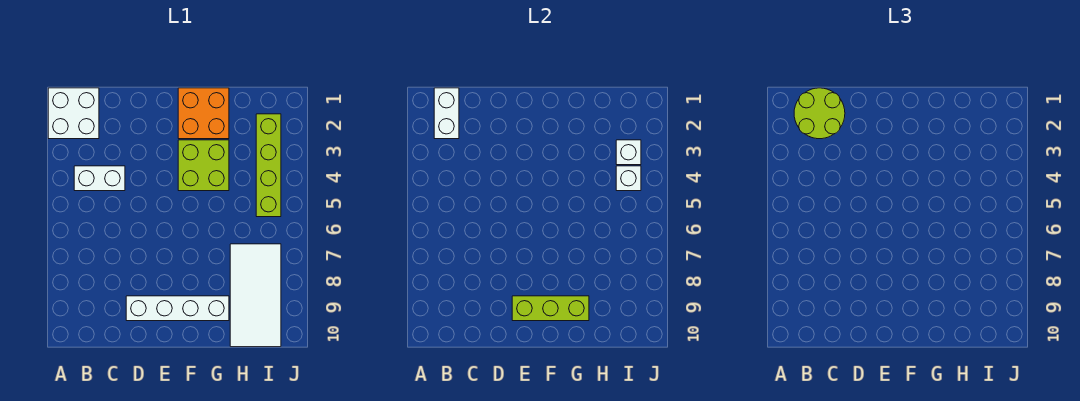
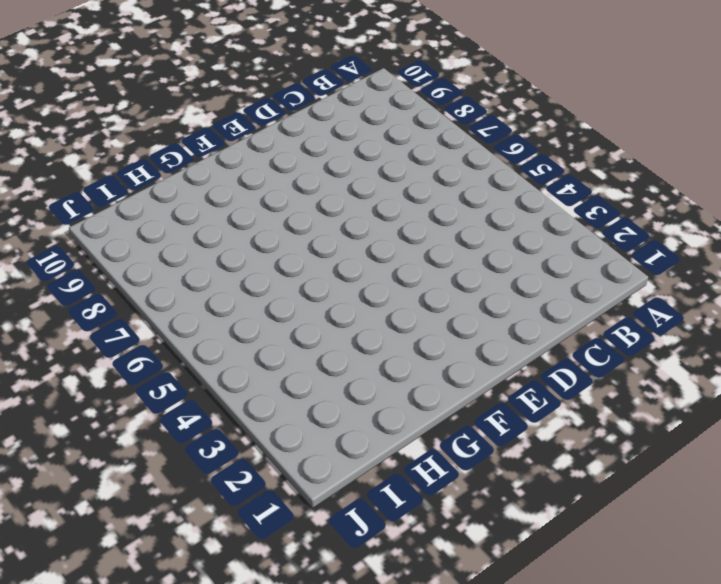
none -> white brick A1:B2 level 1
none -> white brick B4:C4 level 1
none -> white brick D9:G9 level 1

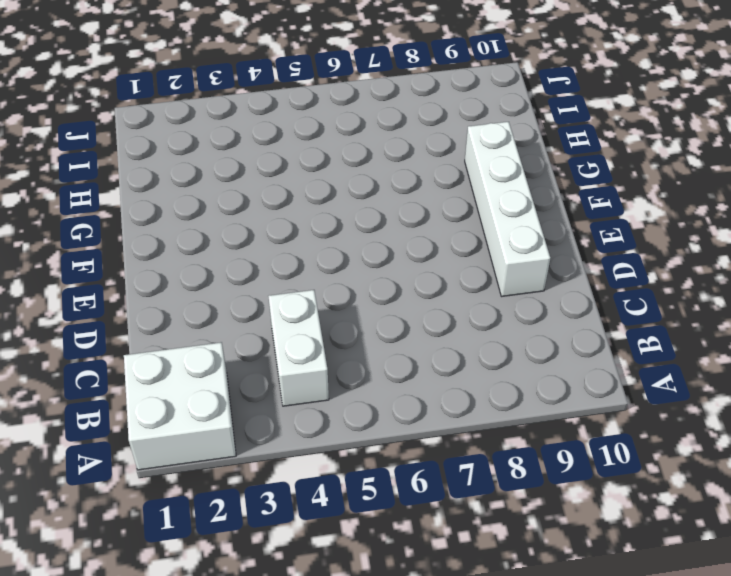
none -> orange brick F1:G2 level 1
none -> lime brick F3:G4 level 1
none -> white tile H7:I10 level 1

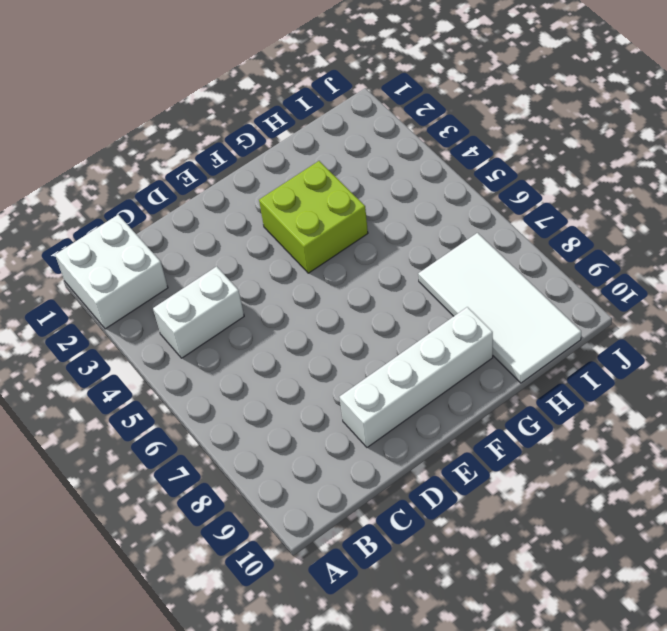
none -> orange brick F1:G2 level 1
none -> lime brick I2:I5 level 1
none -> white brick B1:B2 level 2

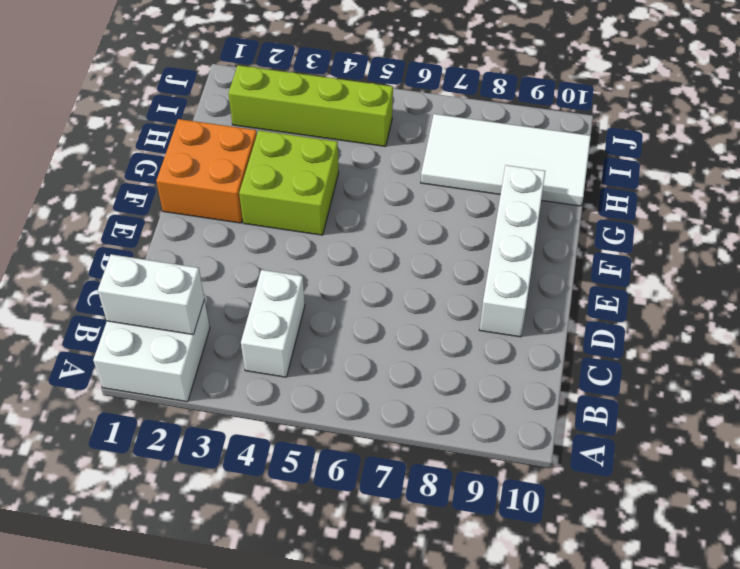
none -> lime brick E9:G9 level 2
none -> white brick I3 level 2
none -> white brick I4 level 2

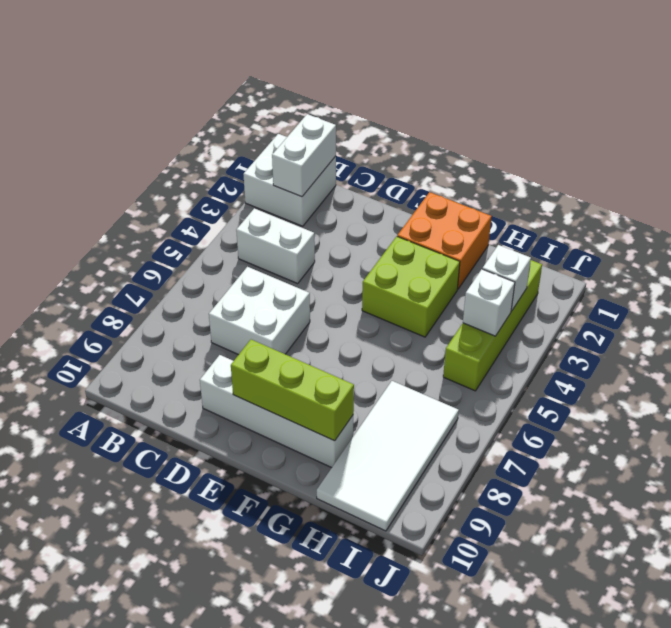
white brick C6:D7 level 1 -> none
none -> lime round brick B1:C2 level 3

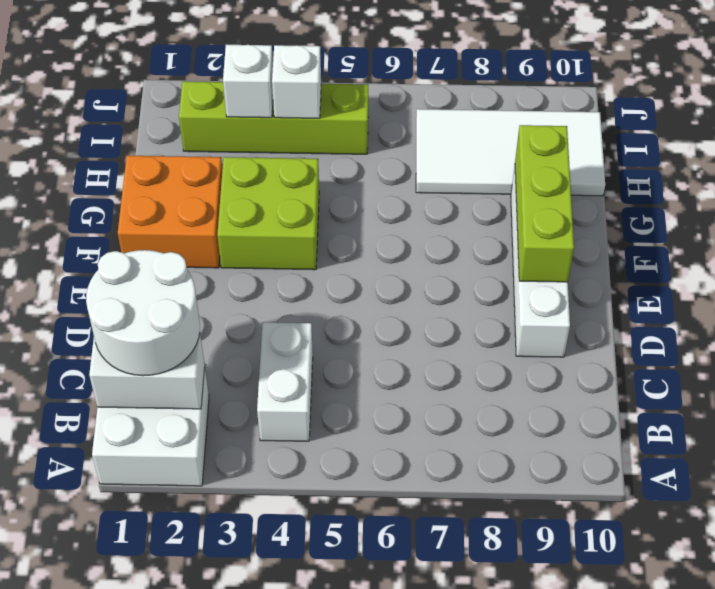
white round brick B1:C2 level 3 -> lime round brick B1:C2 level 3

